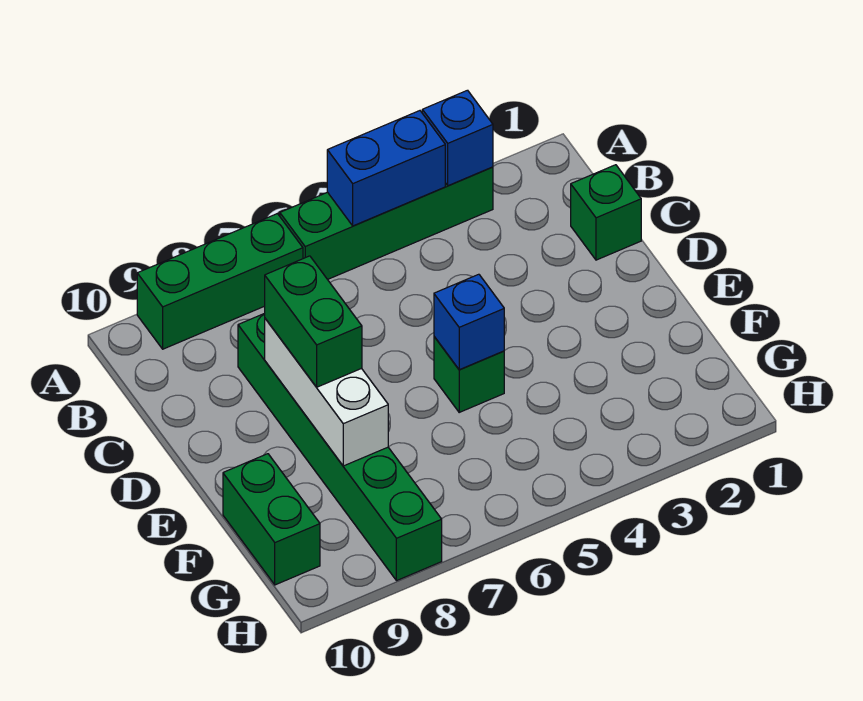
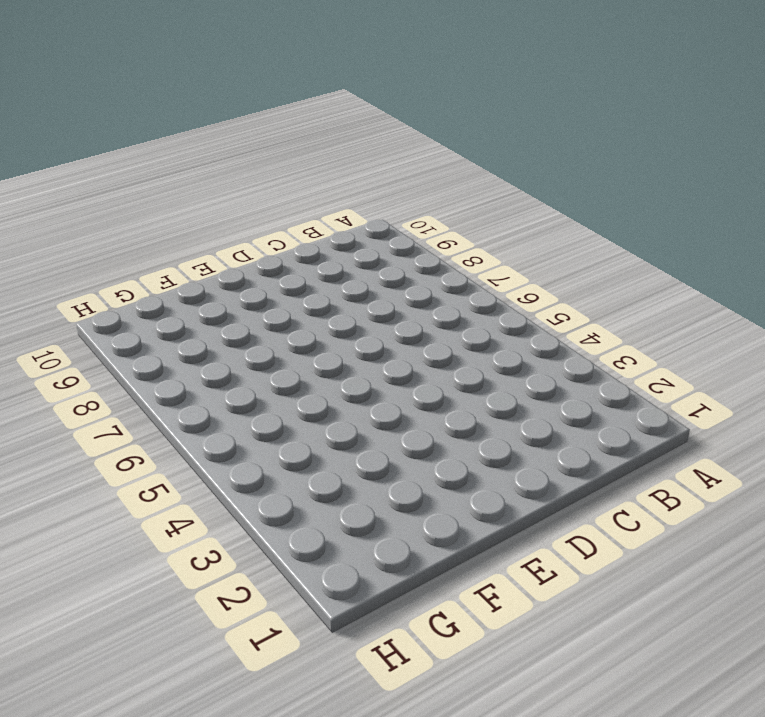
none -> green brick A3:A6 level 1
none -> green brick A7:A9 level 1

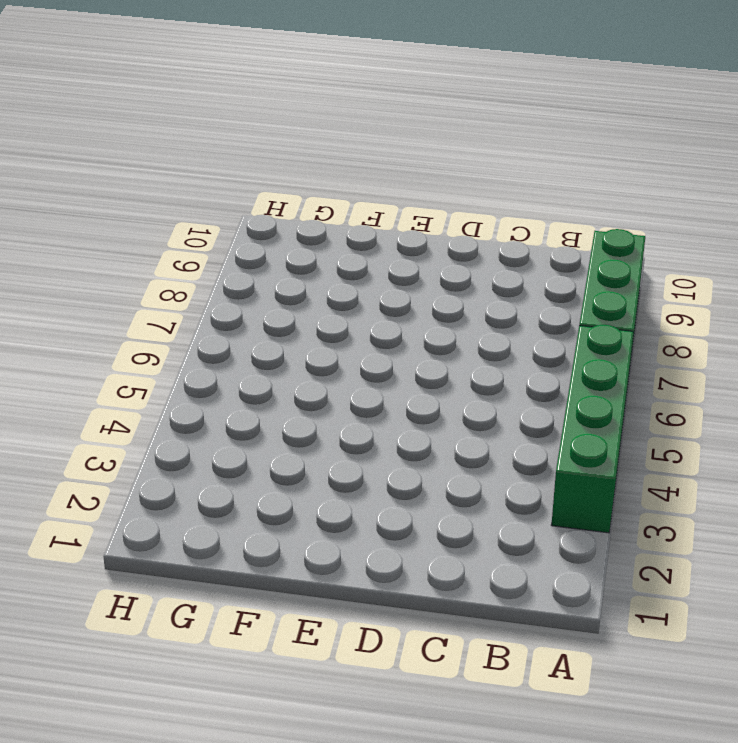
none -> green brick C1 level 1
none -> green brick C8:H8 level 1

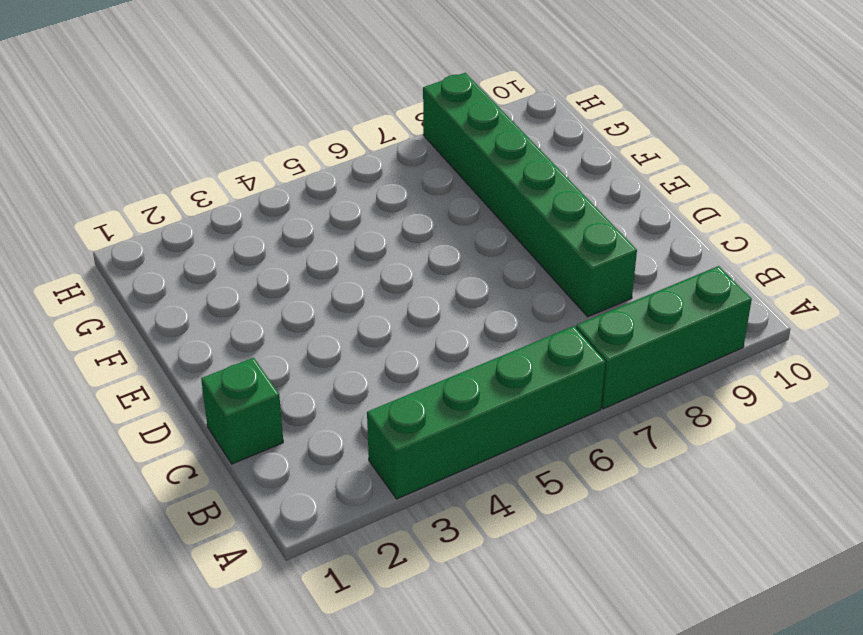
none -> green brick E5 level 1
none -> green brick F10:G10 level 1

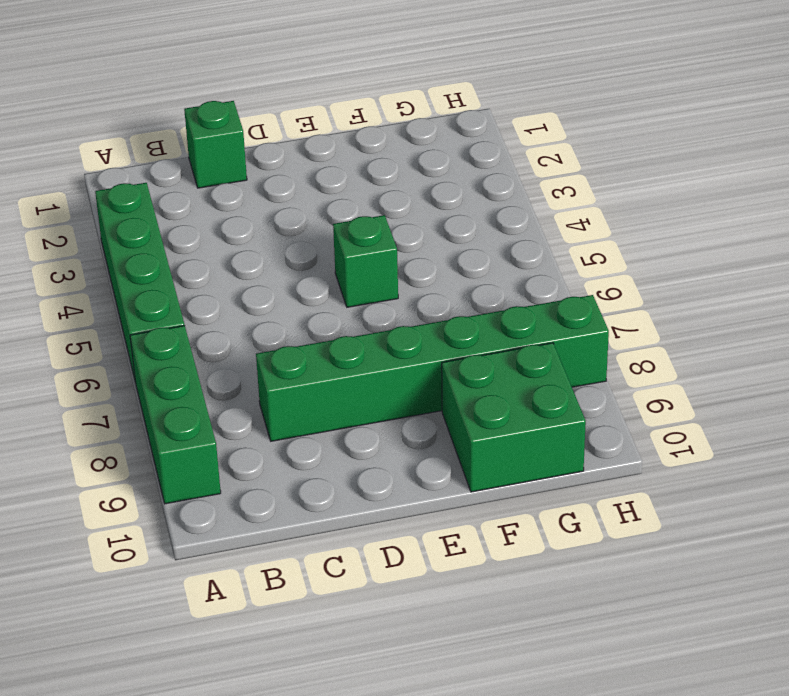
green brick F9:G10 level 1 -> green brick F10:G10 level 1
none -> blue brick A3 level 2
none -> blue brick A4:A5 level 2

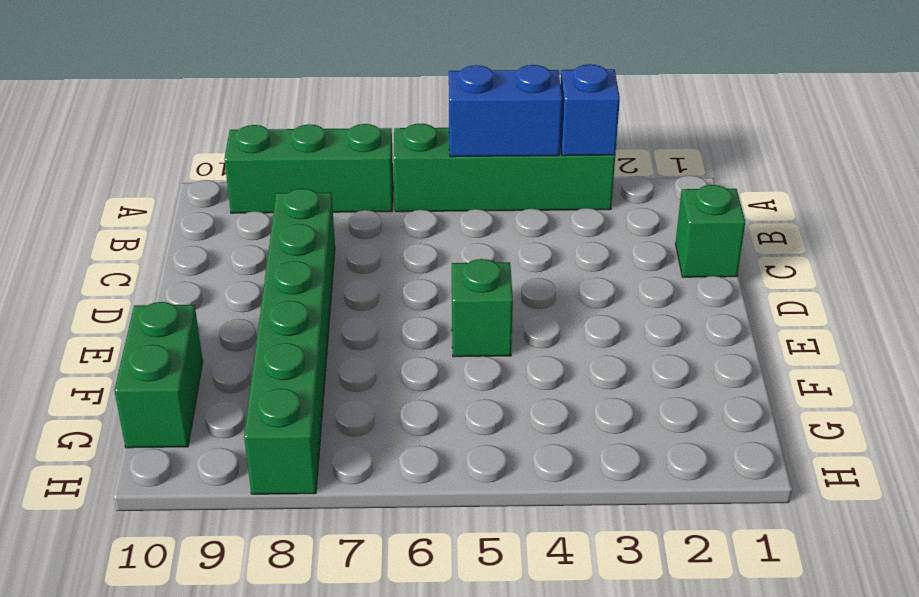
none -> white brick D8:F8 level 2
none -> blue brick E5 level 2

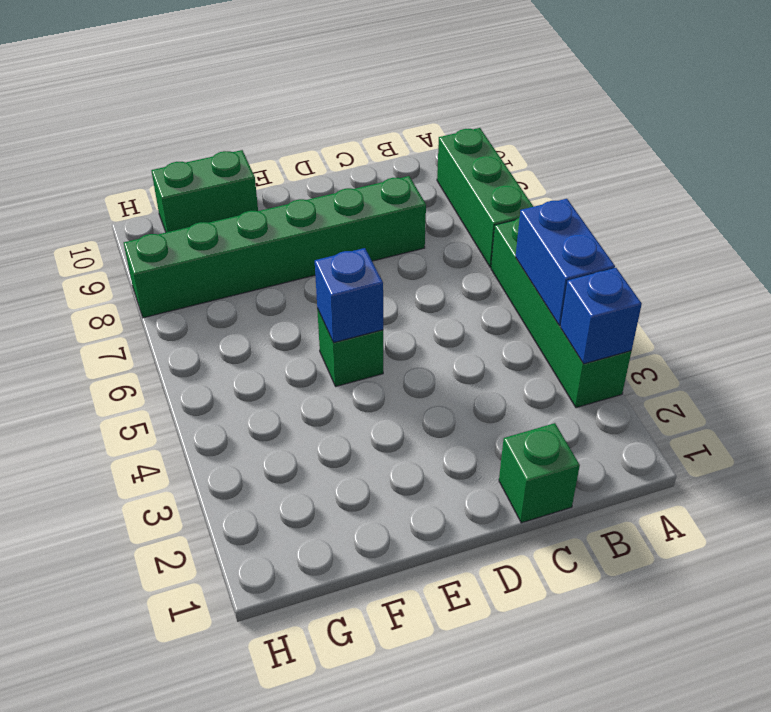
none -> white brick D8:F8 level 2
none -> green brick D8:E8 level 3

